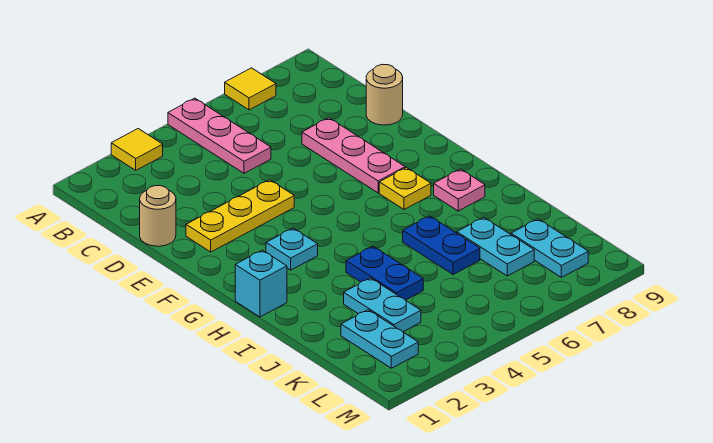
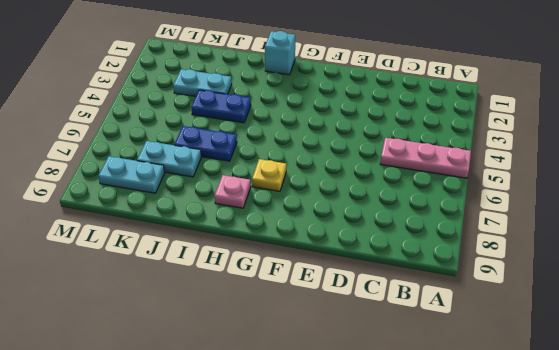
none -> yellow tile A3 level 1
none -> yellow tile A7 level 1
none -> tan round brick D1 level 1

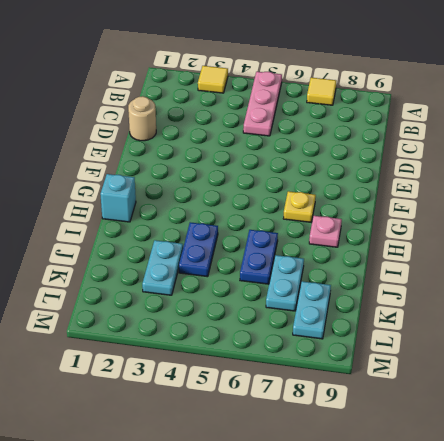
none -> pink plate D7:F7 level 1
none -> tan round brick D9 level 1
none -> yellow plate E2:E4 level 1

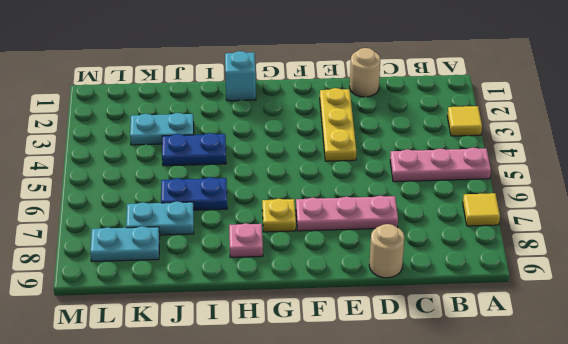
none -> cyan plate G3 level 1
none -> cyan plate K2:L2 level 1

